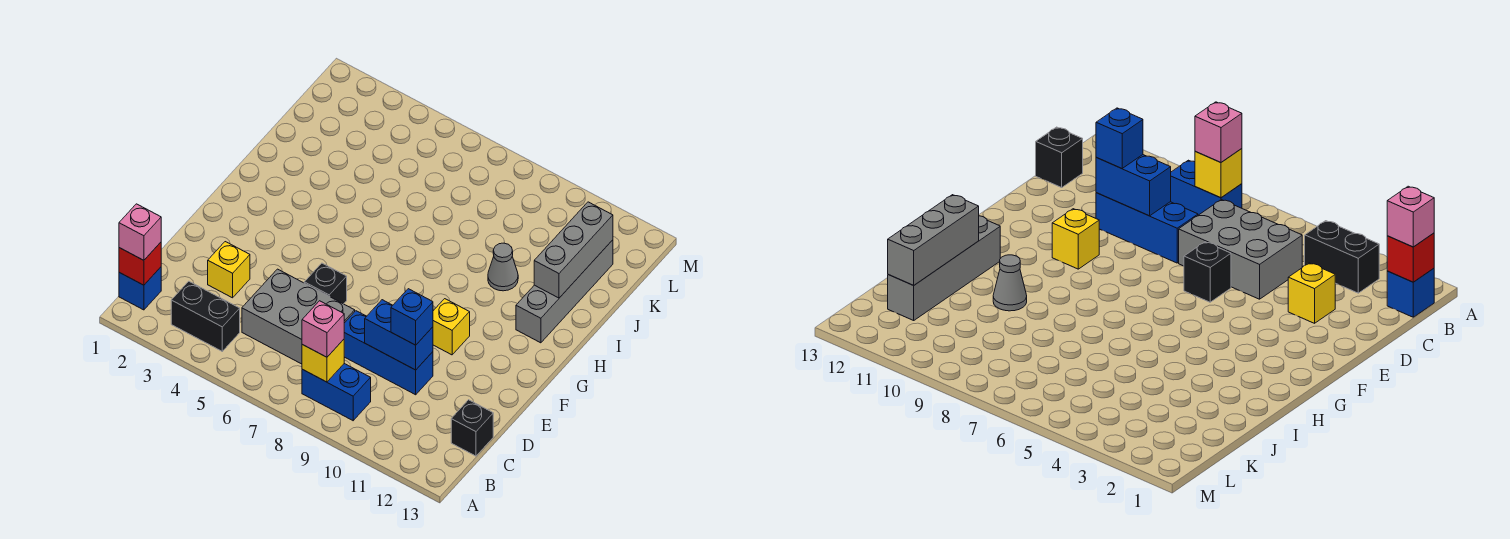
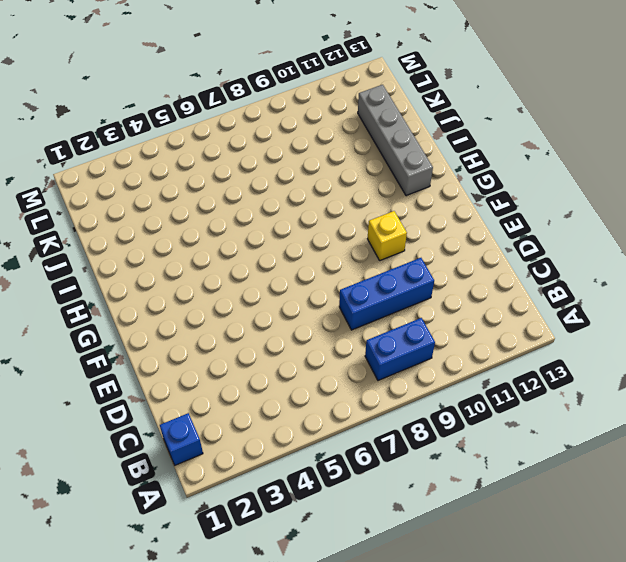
none -> black brick B3:B4 level 1
none -> grey brick C5:D7 level 1
none -> black brick C13 level 1

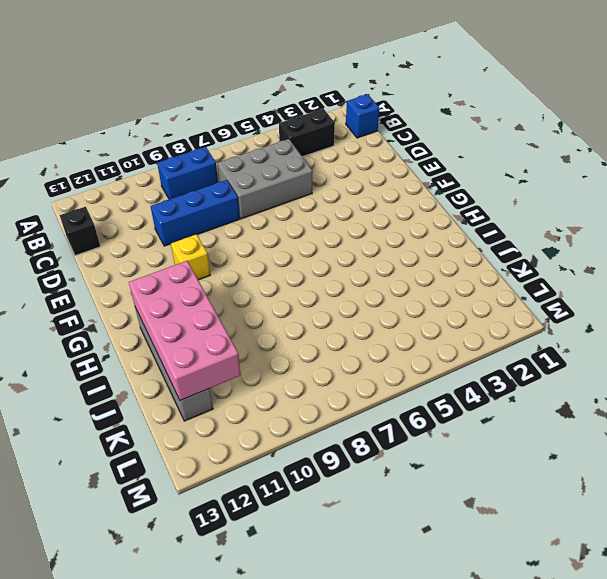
pink brick H11:K12 level 2 -> grey brick I12:K12 level 2
none -> yellow brick D3 level 1
none -> black brick E6 level 1
none -> grey cone I10 level 1

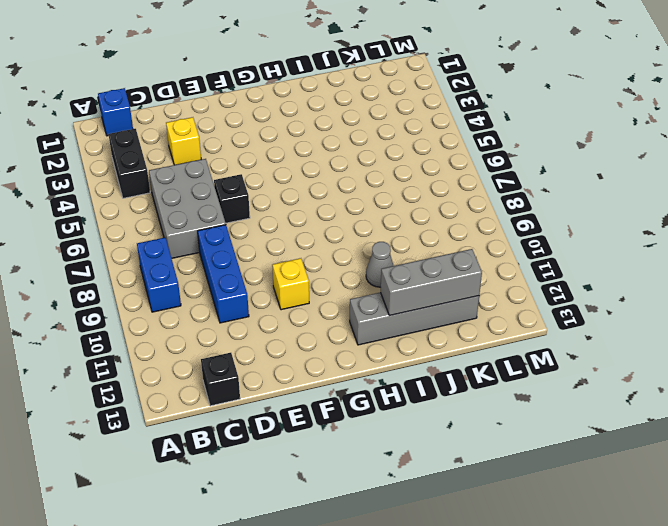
none -> red brick B1 level 2
none -> yellow brick B8 level 2
none -> blue brick D9:D10 level 2

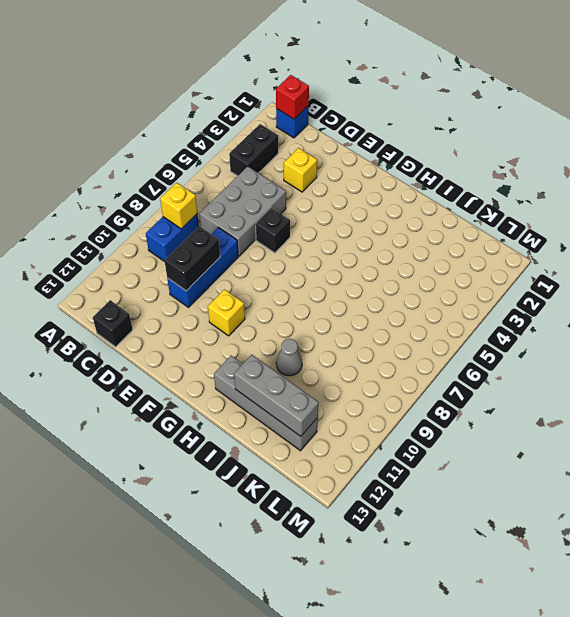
black brick D9:D10 level 2 -> blue brick D9:D10 level 2
none -> pink brick B1 level 3
none -> pink brick B8 level 3
none -> blue brick D10 level 3

